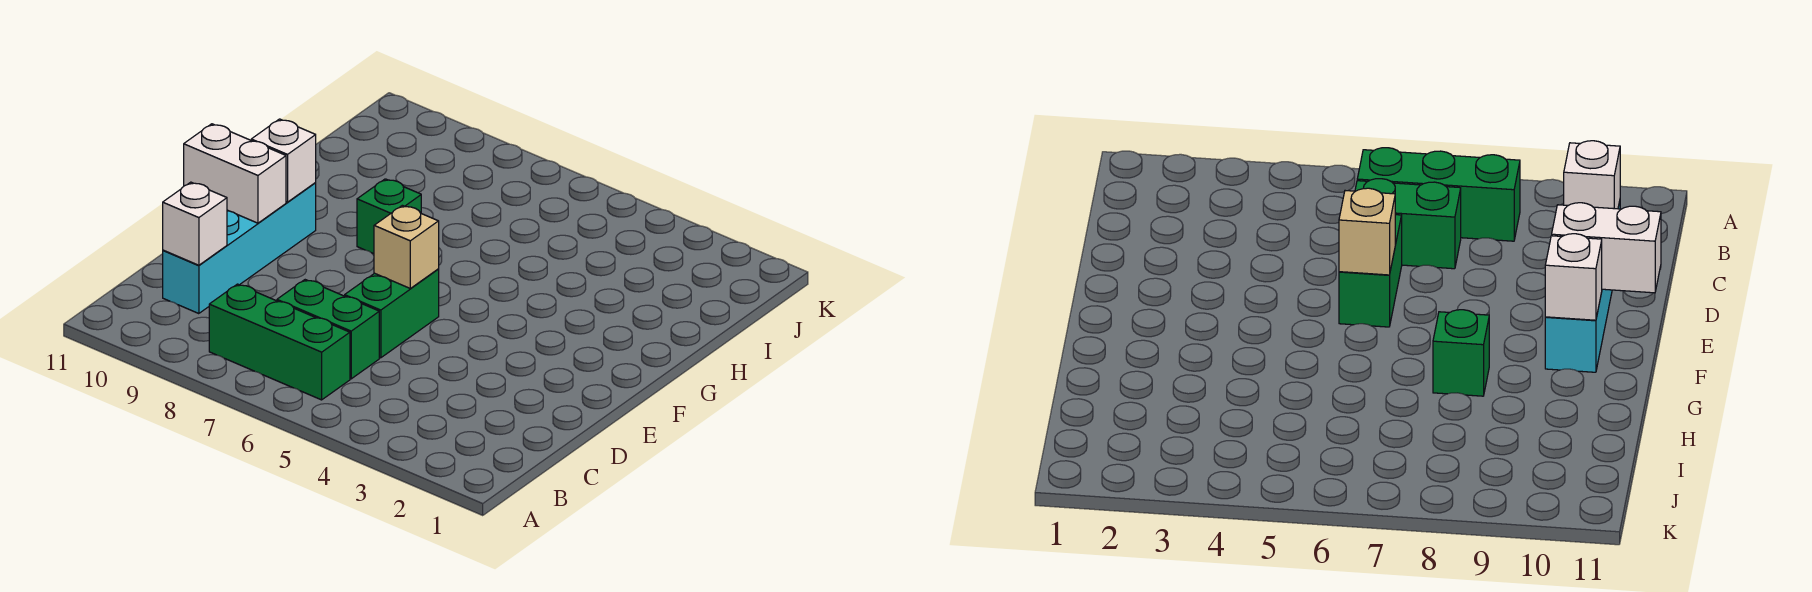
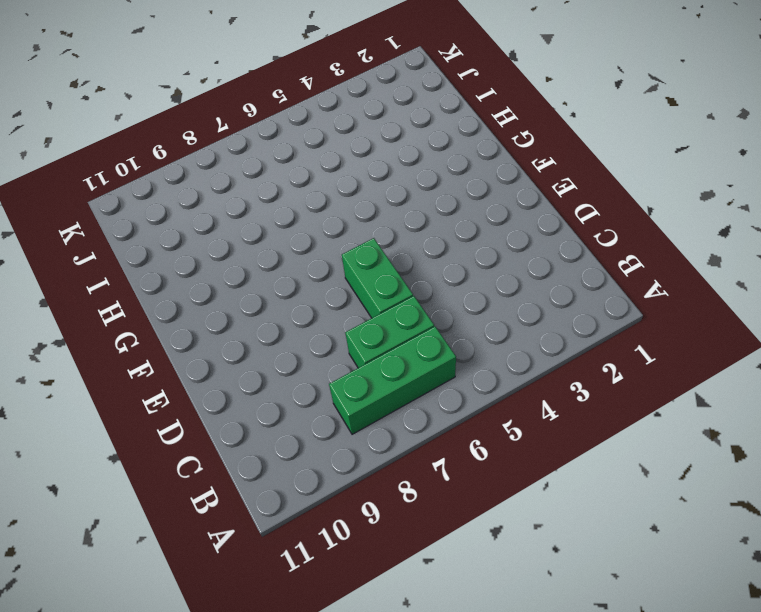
none -> cyan brick C10:F10 level 1
none -> green brick G8 level 1

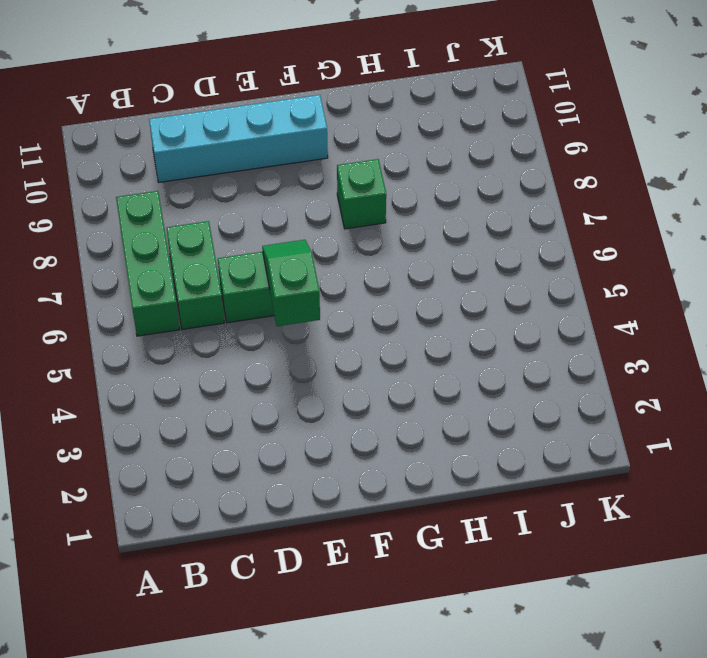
green slope E5:E6 level 2 top 5 -> tan brick E6 level 2
none -> white brick C10 level 2
none -> white brick E10:E11 level 2

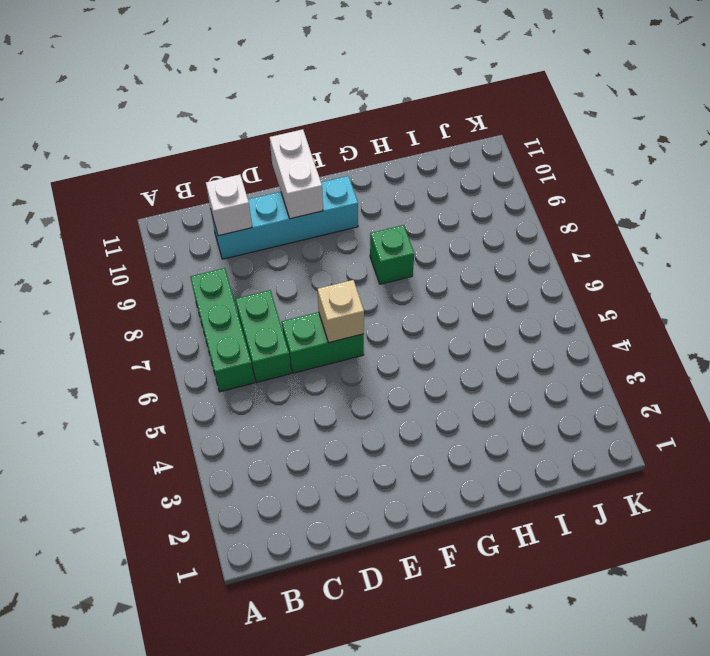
none -> white brick F10 level 2

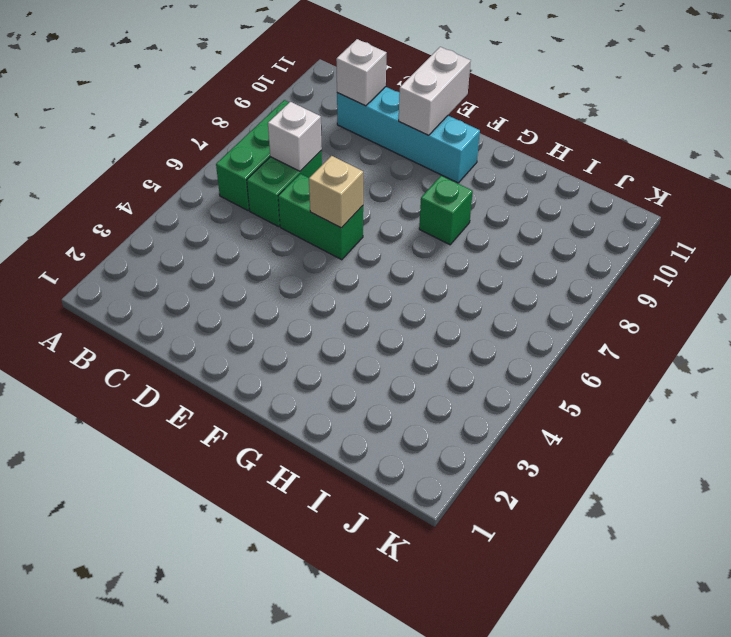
white brick C7 level 2 -> white brick F10 level 2

